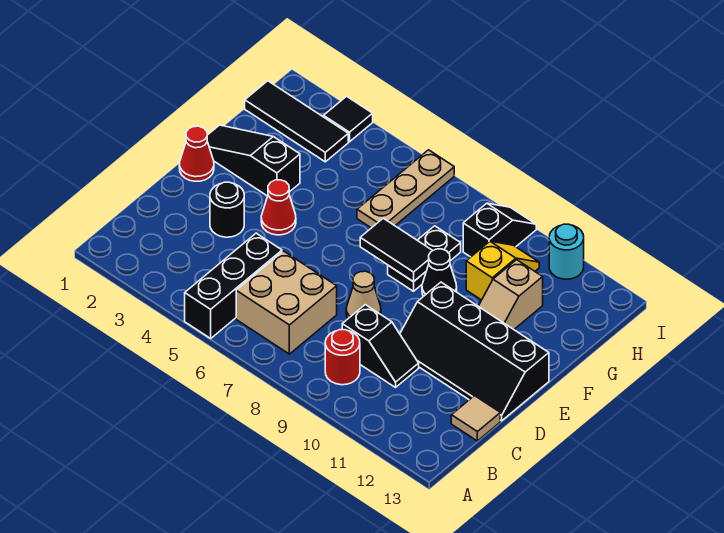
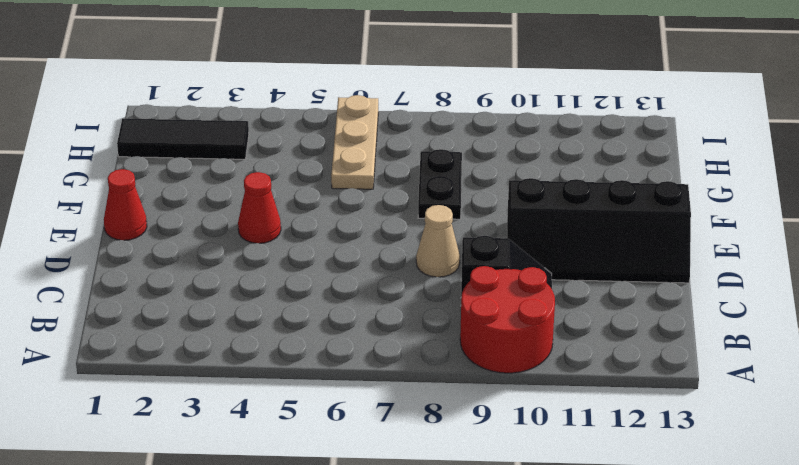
red round brick A9:B10 level 1 -> red round brick B9 level 1
none -> black brick A5:C5 level 1
none -> tan brick B6:C7 level 1
none -> tan tile C13 level 1

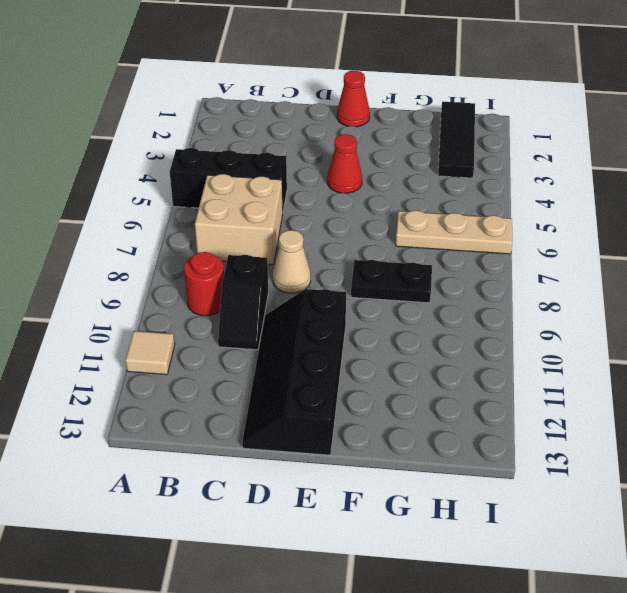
tan tile A11 level 1 -> tan tile C13 level 1
none -> black round brick D3 level 1
none -> black slope F1:F3 level 1 top 3
none -> black cone F9 level 1

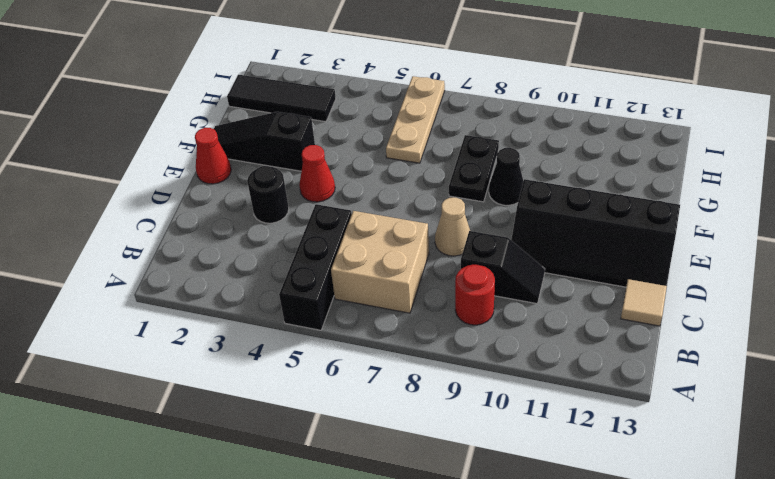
none -> tan slope F11:G11 level 1 top G
none -> yellow slope G10:H10 level 1 top G
none -> black slope H9:I9 level 1 top H

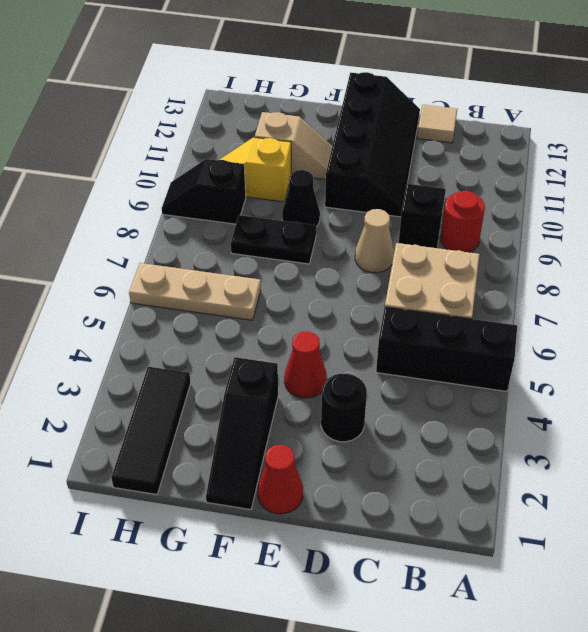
none -> black tile I3 level 1
none -> cyan round brick I11 level 1
none -> black tile F7:F8 level 2

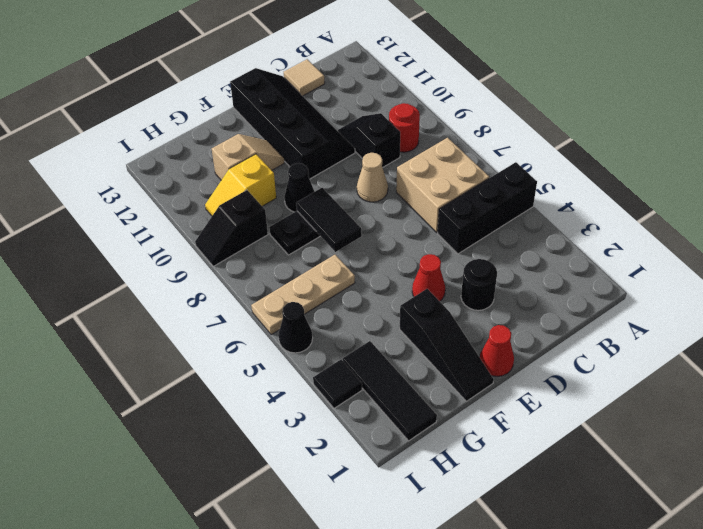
black cone I5 level 1 -> none
none -> cyan round brick I11 level 1

